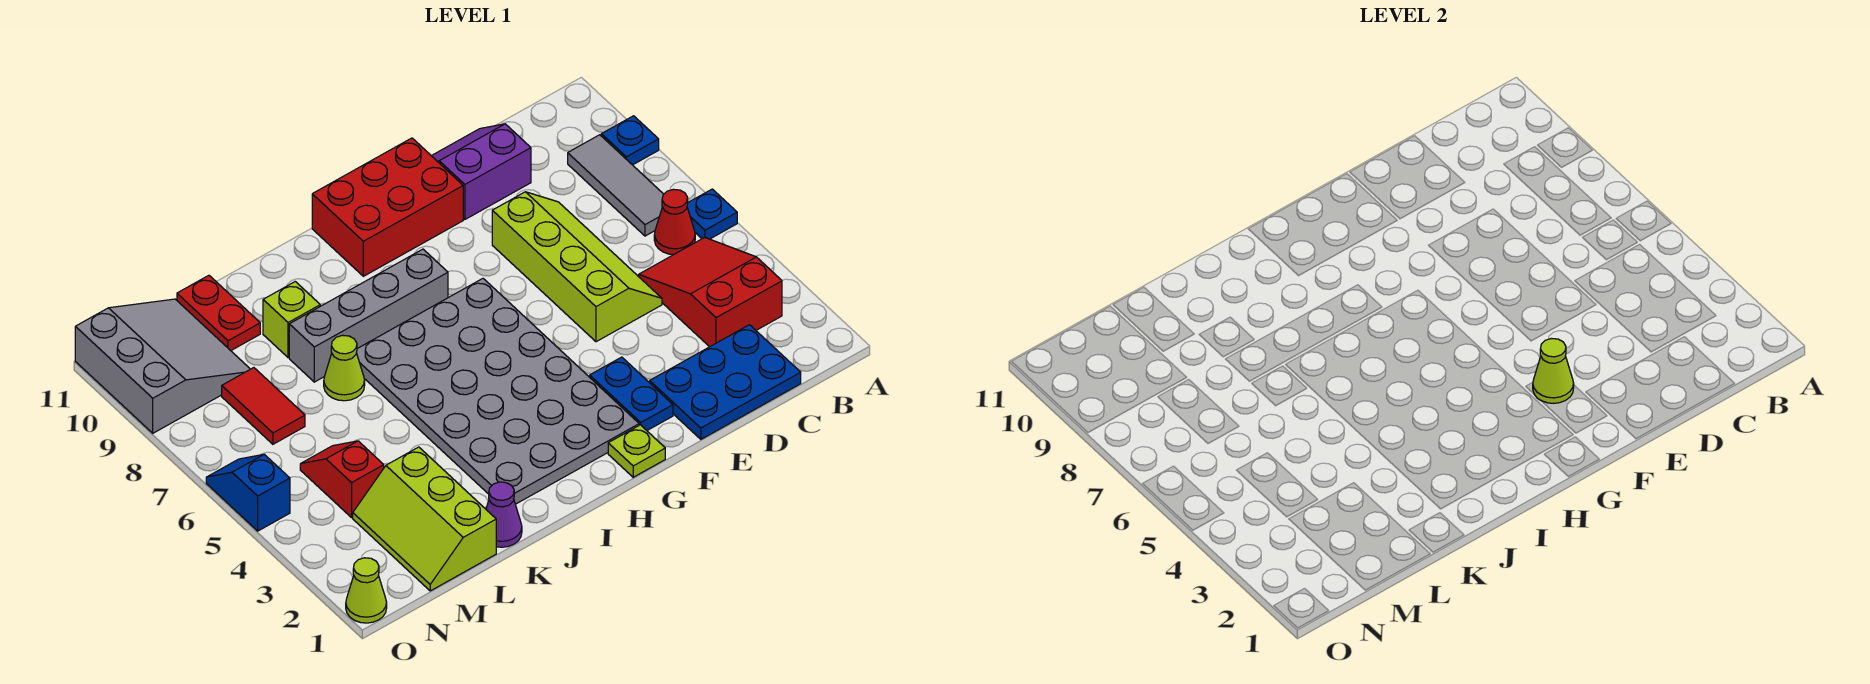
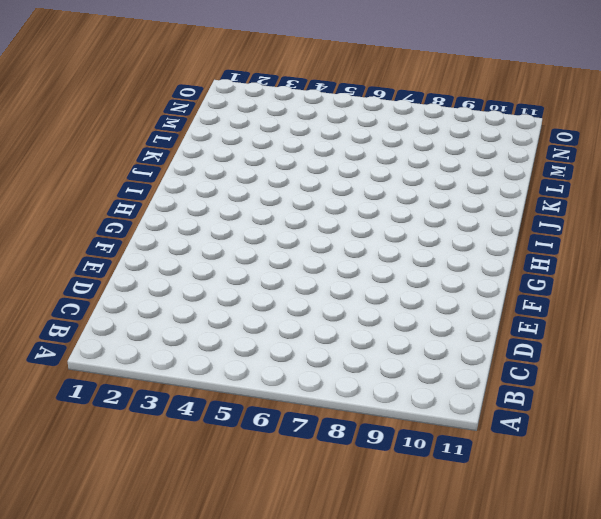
none -> blue plate A6 level 1
none -> blue plate A9 level 1
none -> red slope B3:C5 level 1 top 3

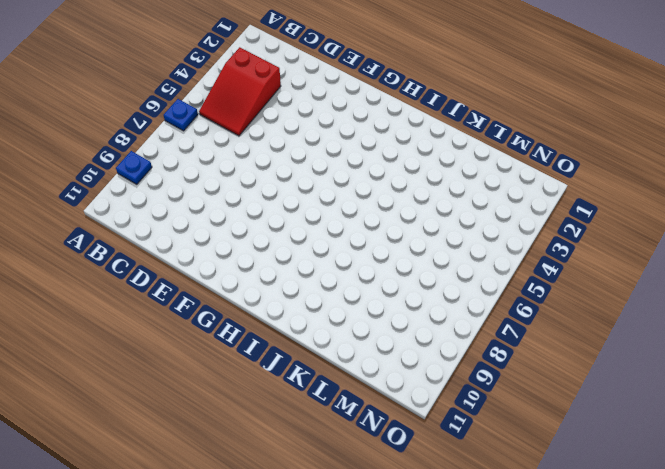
none -> red cone B6 level 1
none -> grey tile B7:B9 level 1
none -> blue plate C1:E2 level 1

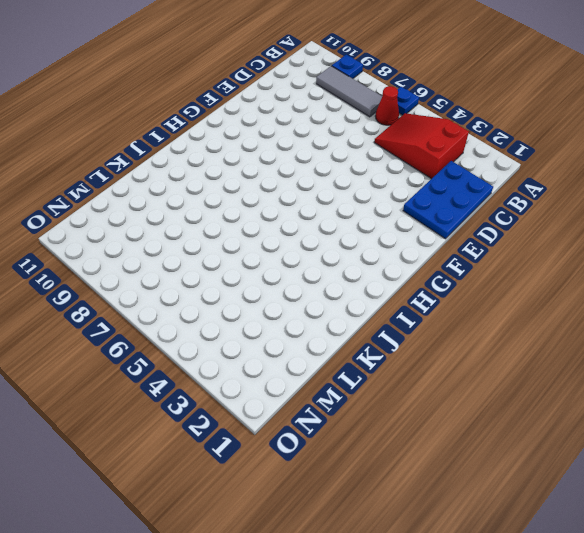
none -> lime slope D5:E8 level 1 top E
none -> purple slope D10:E11 level 1 top 10
none -> blue plate F2:F3 level 1

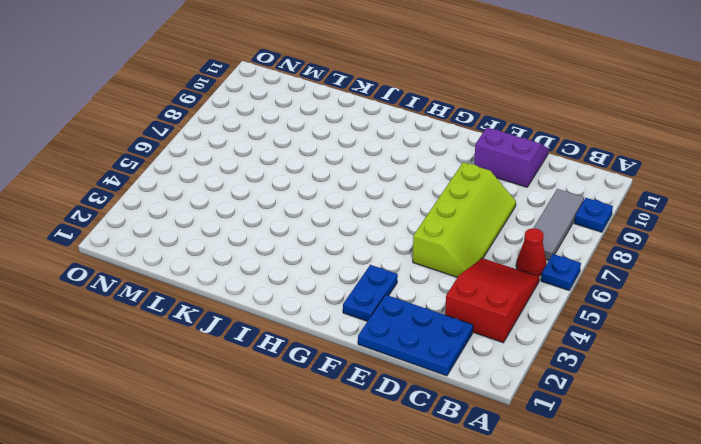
none -> red brick F10:H11 level 1
none -> lime plate G1 level 1
none -> grey plate G2:J7 level 1

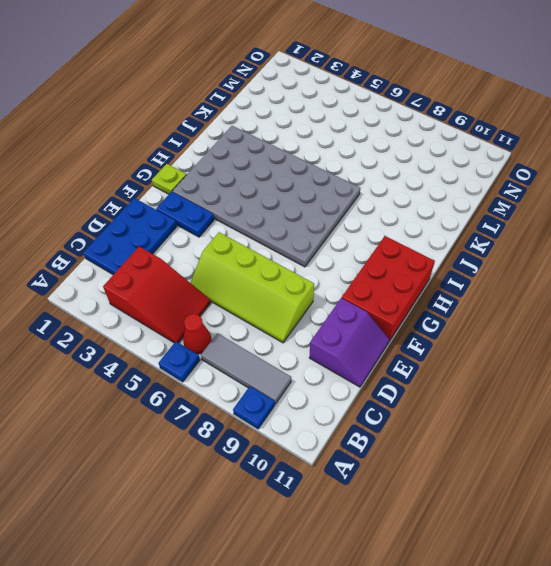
none -> grey brick H8:K8 level 1
none -> purple cone K1 level 1
none -> lime cone K7 level 1

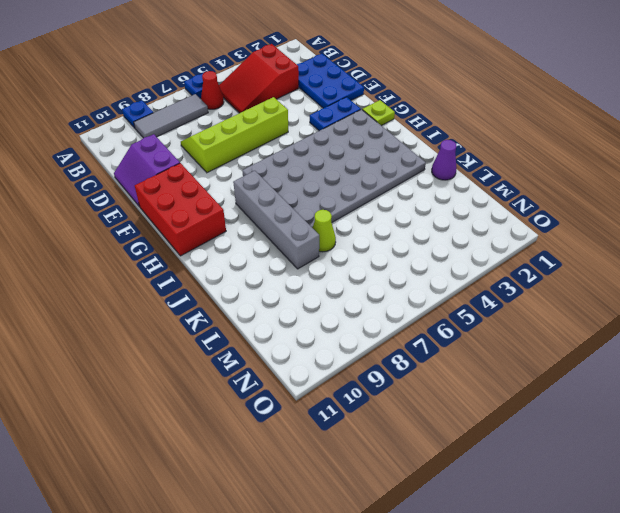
none -> lime brick K9 level 1
none -> lime slope L1:M3 level 1 top L
none -> red plate L10:L11 level 1

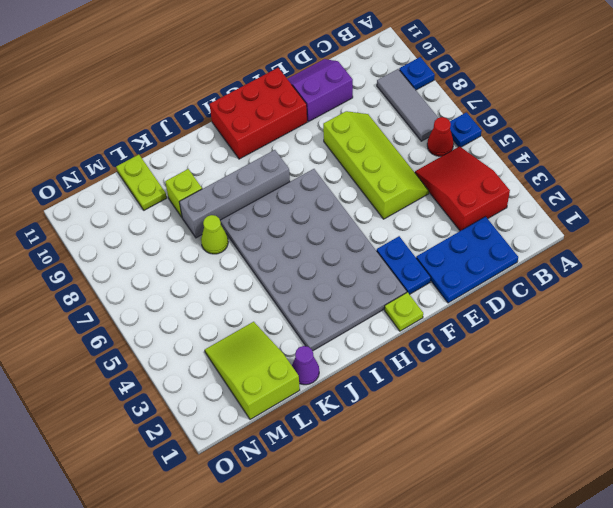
lime slope L1:M3 level 1 top 1 -> lime slope L1:M3 level 1 top L
lime plate L10:L11 level 1 -> red plate L10:L11 level 1
none -> red slope M4:M5 level 1 top 4
none -> red tile M7:M8 level 1
none -> grey slope M9:O11 level 1 top O

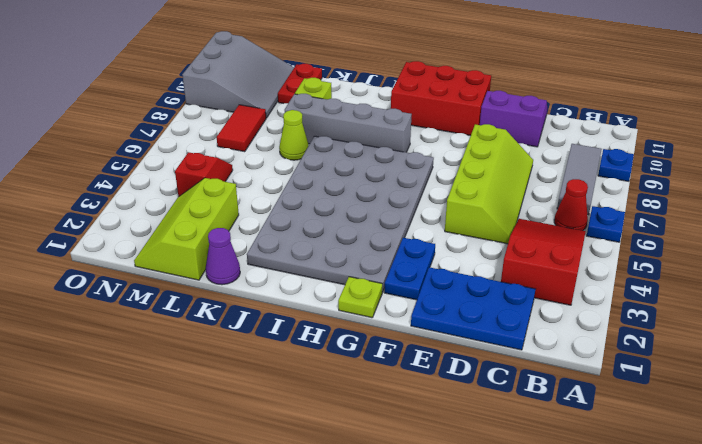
none -> lime cone O1 level 1
none -> blue slope O5:O6 level 1 top 5
none -> lime cone F3 level 2

